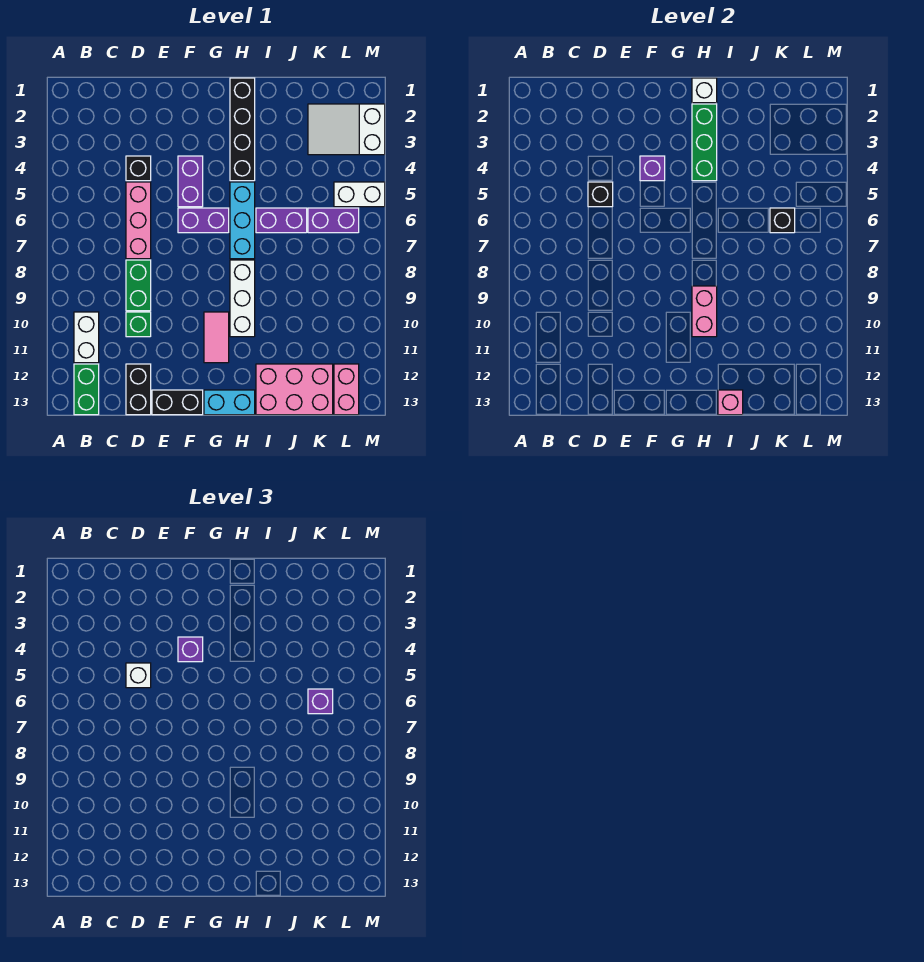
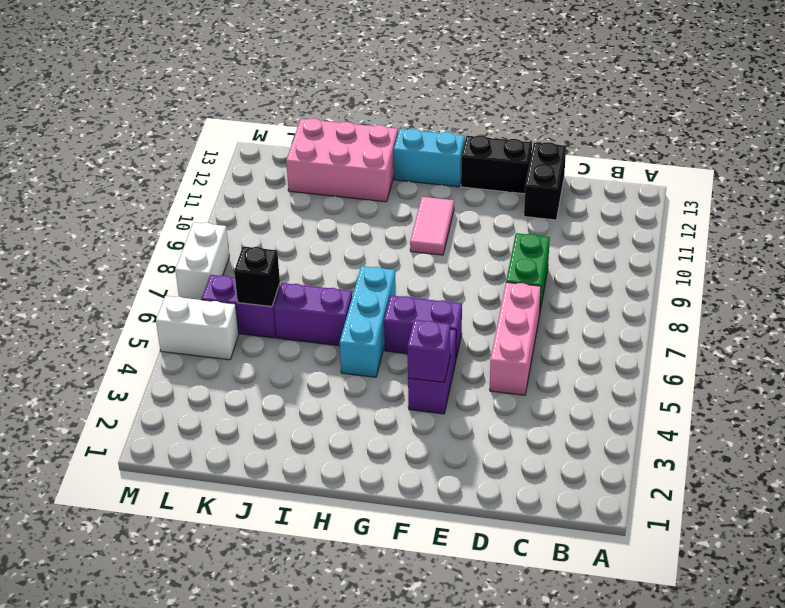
white brick M7:M8 level 1 -> white brick B10:B11 level 1
none -> green brick B12:B13 level 1
none -> black brick D4 level 1
none -> green brick D10 level 1
none -> black brick H1:H4 level 1

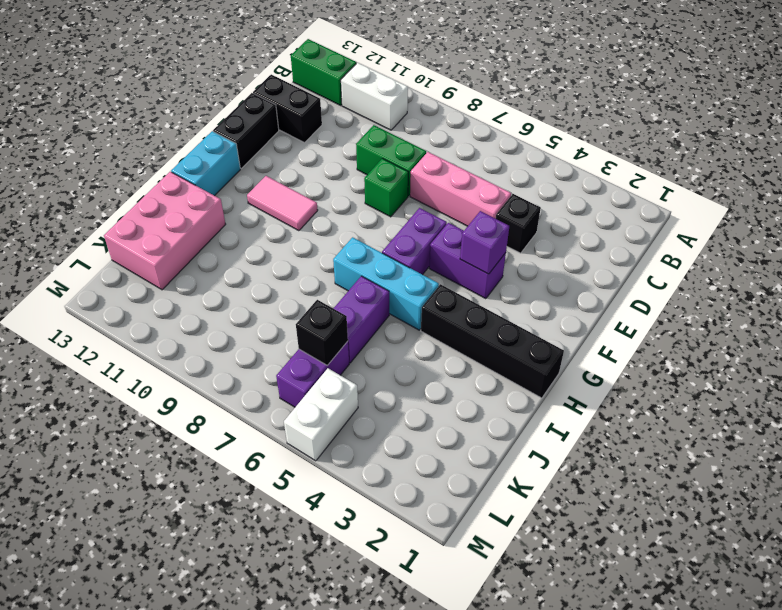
green brick E8 level 1 -> green brick D10 level 1
none -> white brick H8:H10 level 1
none -> white slope K2:M3 level 1 top M
none -> pink brick L12:L13 level 1
none -> black brick D5 level 2

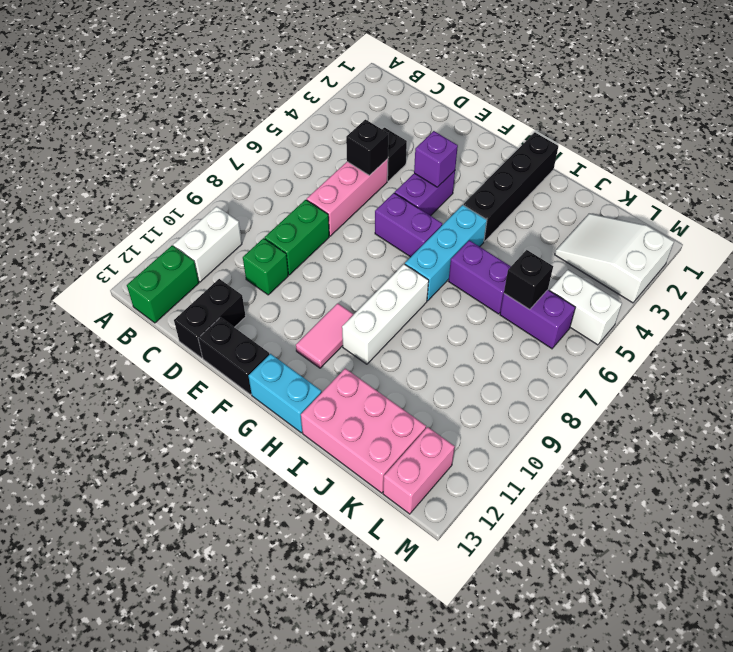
none -> white brick H1 level 2
none -> green brick H2:H4 level 2
none -> pink brick H9:H10 level 2
none -> pink brick I13 level 2

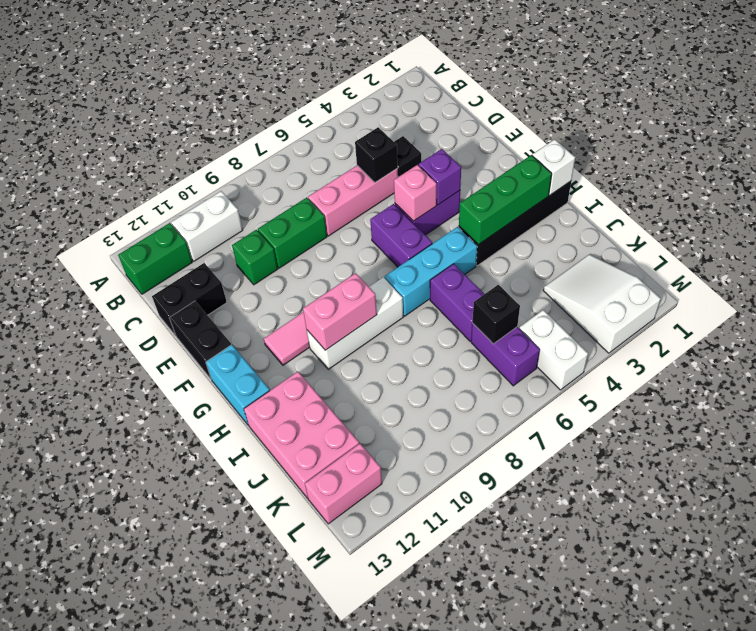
pink brick F5 level 2 -> pink brick I13 level 2
none -> white brick D5 level 3
none -> purple brick F4 level 3
none -> purple brick K6 level 3

